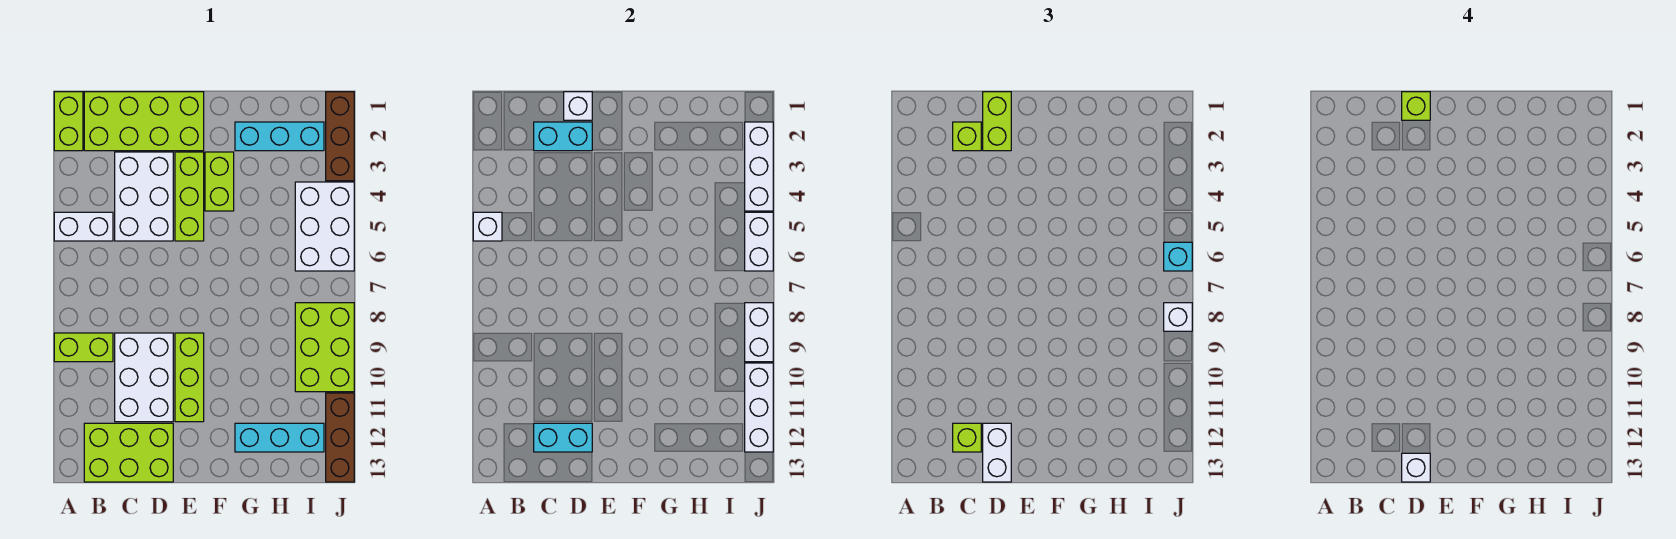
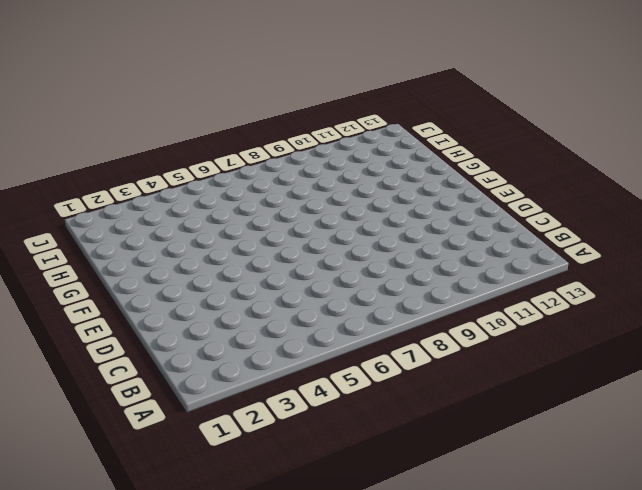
none -> lime brick A1:A2 level 1
none -> white brick A5:B5 level 1
none -> lime brick A9:B9 level 1
none -> lime brick B1:E2 level 1

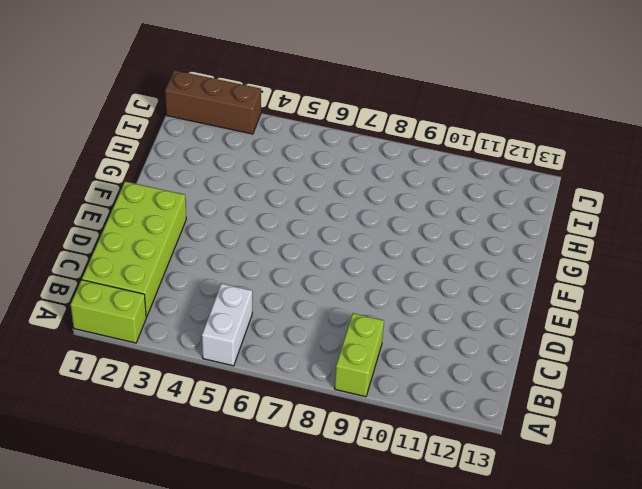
none -> lime brick B12:D13 level 1
none -> white brick C3:D5 level 1
none -> white brick C9:D11 level 1
none -> lime brick E3:E5 level 1

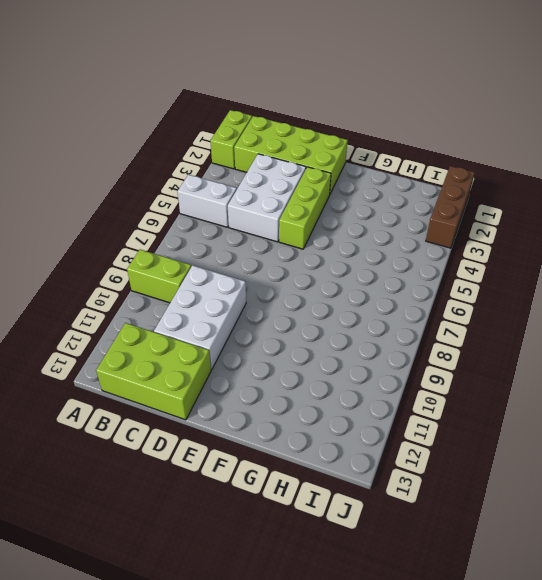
none -> lime brick E9:E11 level 1
none -> lime brick F3:F4 level 1
none -> cyan brick G2:I2 level 1
none -> cyan brick G12:I12 level 1

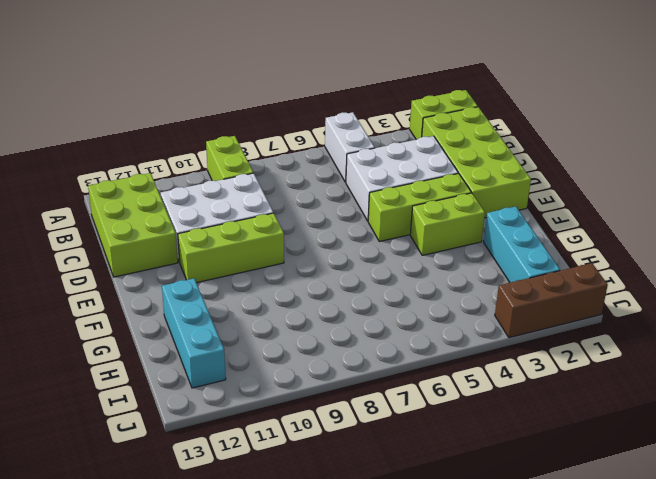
none -> white brick I4:J6 level 1
none -> lime brick I8:J10 level 1
none -> brown brick J11:J13 level 1
none -> white brick A5 level 2

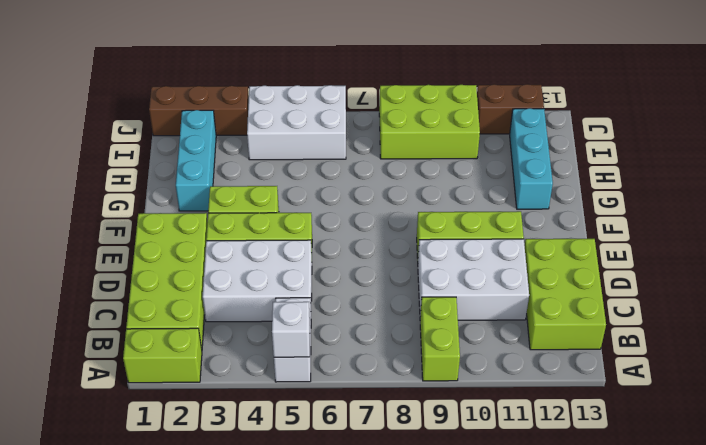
brown brick J11:J12 level 1 -> brown brick J11:J13 level 1
none -> cyan brick C2:D2 level 2
none -> cyan brick C12:D12 level 2
none -> white brick D1 level 2
none -> white brick J2:J4 level 2

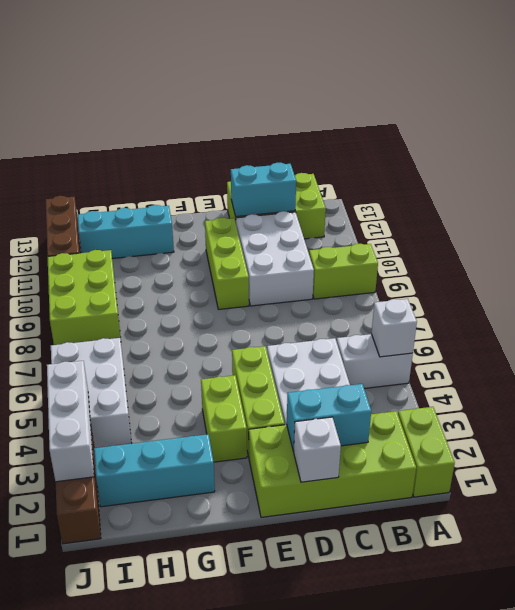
none -> white brick J5:J6 level 2
none -> white brick J8:J9 level 2
none -> white brick J10:J12 level 2
none -> lime brick C2 level 3

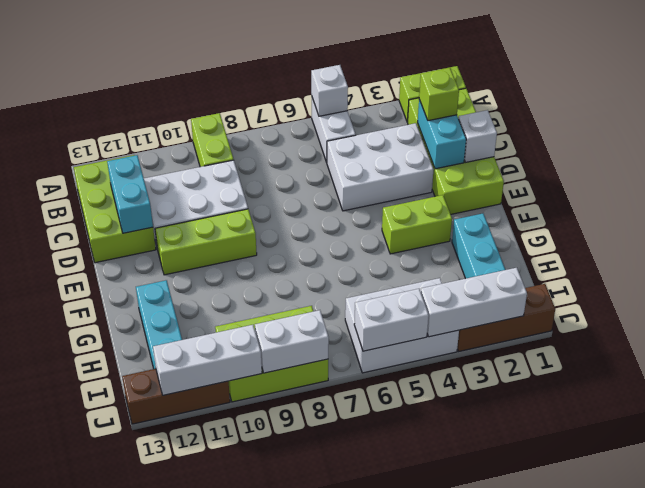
none -> lime brick E3:E5 level 1
none -> lime brick C12 level 3
none -> lime brick D1:D2 level 3
none -> white brick D12:D13 level 3

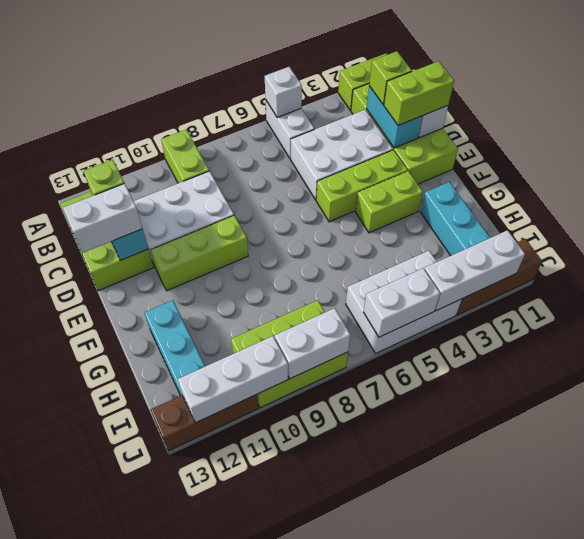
none -> cyan brick J6 level 3
none -> white brick J8 level 3
none -> lime brick D1 level 4
none -> white brick D13 level 4

